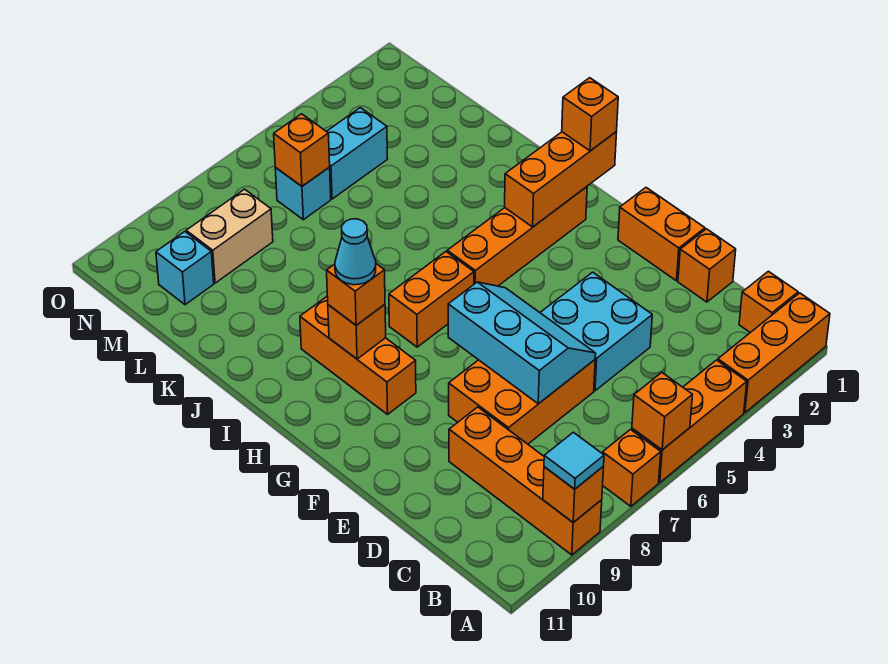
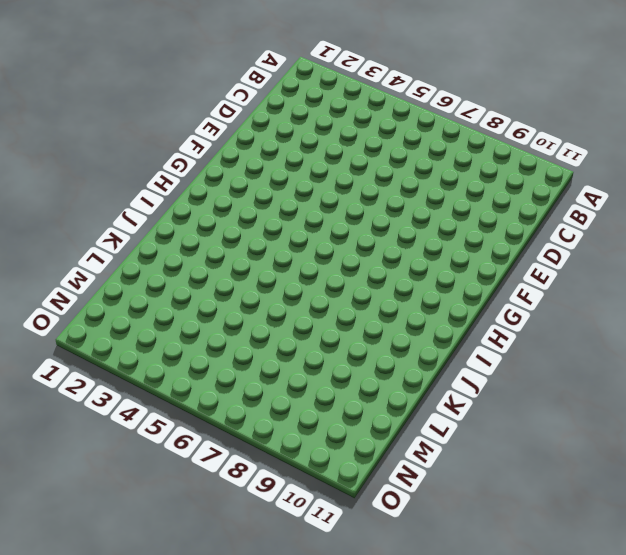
none -> orange brick A1:A3 level 1
none -> orange brick A4:A6 level 1
none -> orange brick A7 level 1

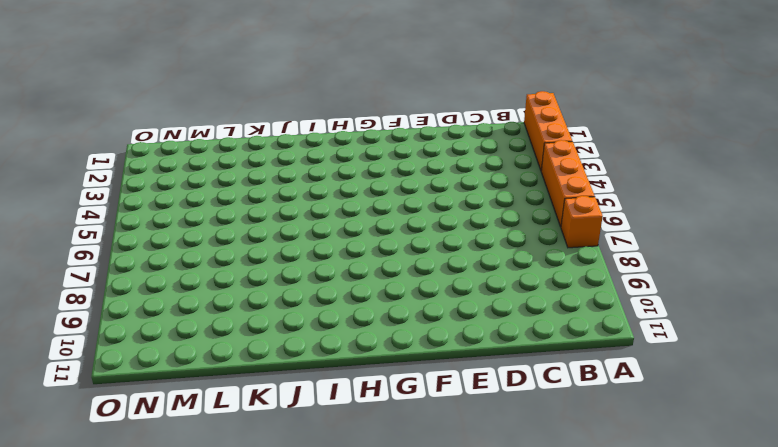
none -> orange brick A9:D9 level 1
none -> orange brick B1 level 1
none -> orange brick D1 level 1

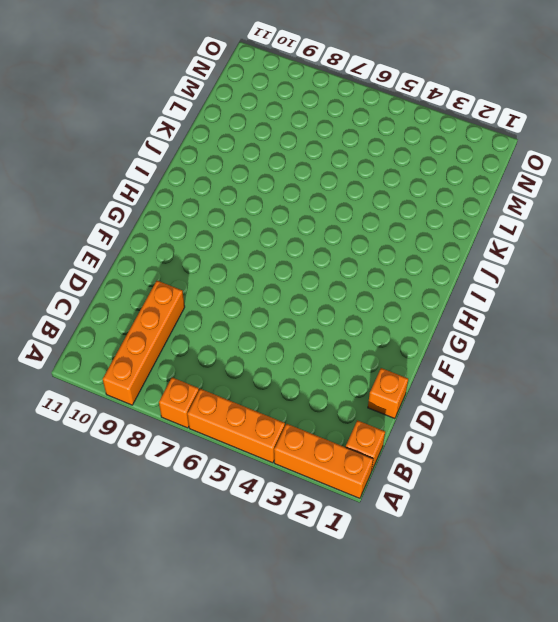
none -> cyan brick D4:E5 level 1
none -> orange brick D6:E8 level 1
none -> orange brick E1:F1 level 1

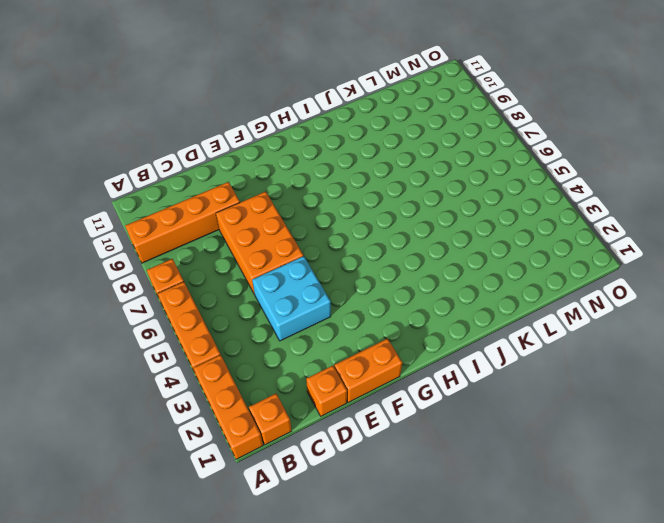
none -> orange brick G9:I9 level 1
none -> orange brick H2:H5 level 1
none -> orange brick H6:H7 level 1

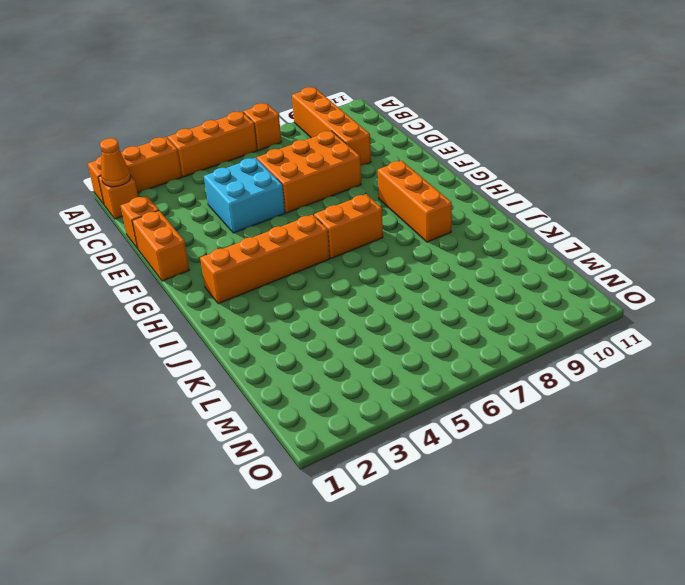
orange cone B1 level 2 -> none
none -> cyan brick M4:M5 level 1
none -> cyan brick M6 level 1
none -> tan brick M8:M9 level 1

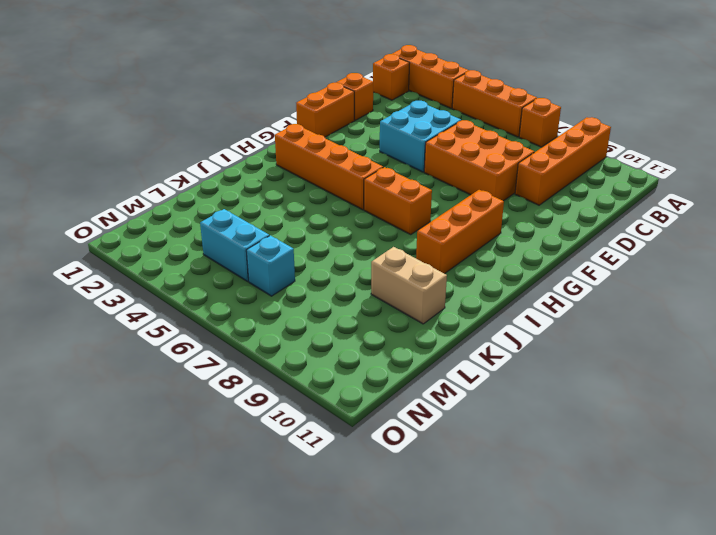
tan brick K9:K10 level 1 -> tan brick M8:M9 level 1
none -> cyan brick M10 level 1
none -> orange brick A6 level 2
none -> orange brick A9 level 2

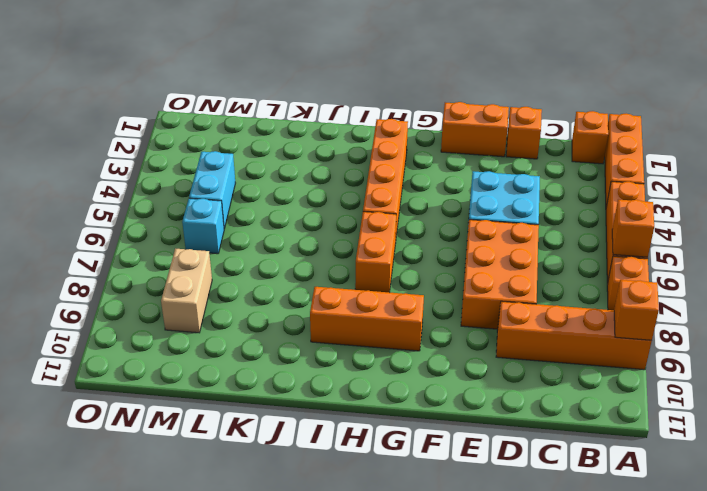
none -> cyan brick M10 level 1
none -> cyan slope D6:F7 level 2 top 7
none -> orange brick H1:H3 level 2

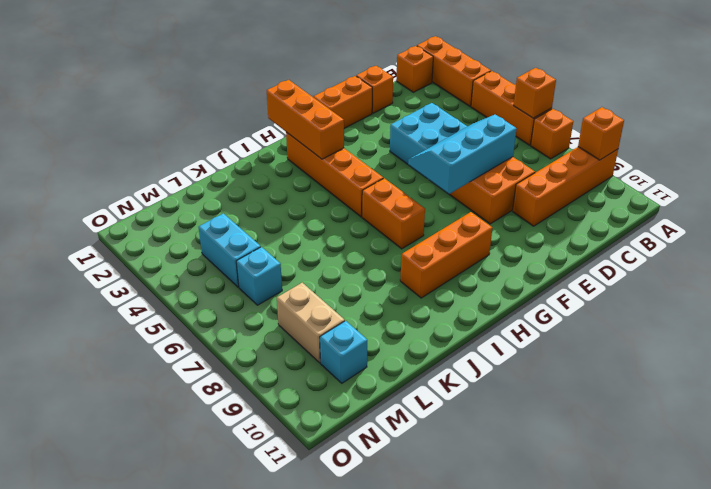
none -> orange brick H9 level 2
none -> orange brick M6 level 2
none -> cyan tile A9 level 3

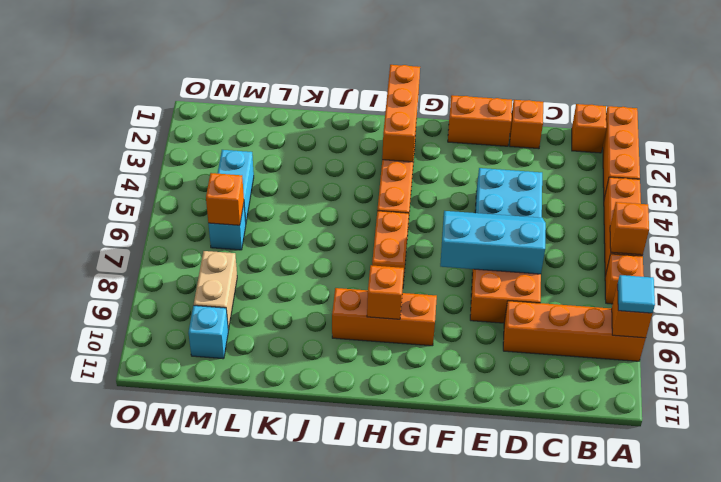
none -> orange brick H1 level 3
none -> orange brick H9 level 3
none -> cyan cone H9 level 4

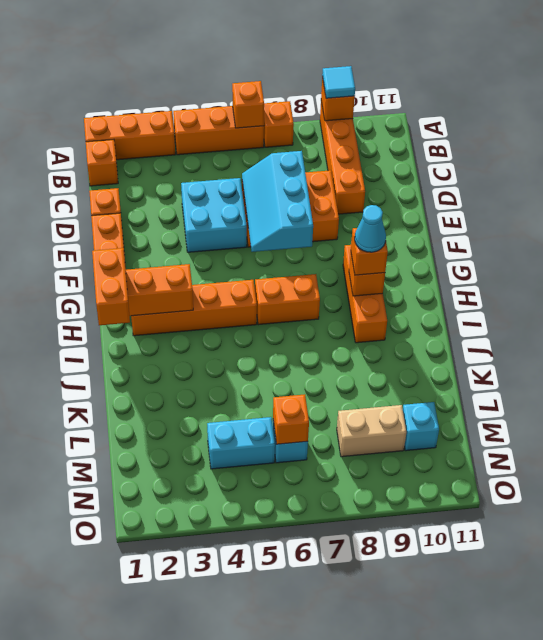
orange brick H1:I1 level 3 -> orange brick H1 level 3

